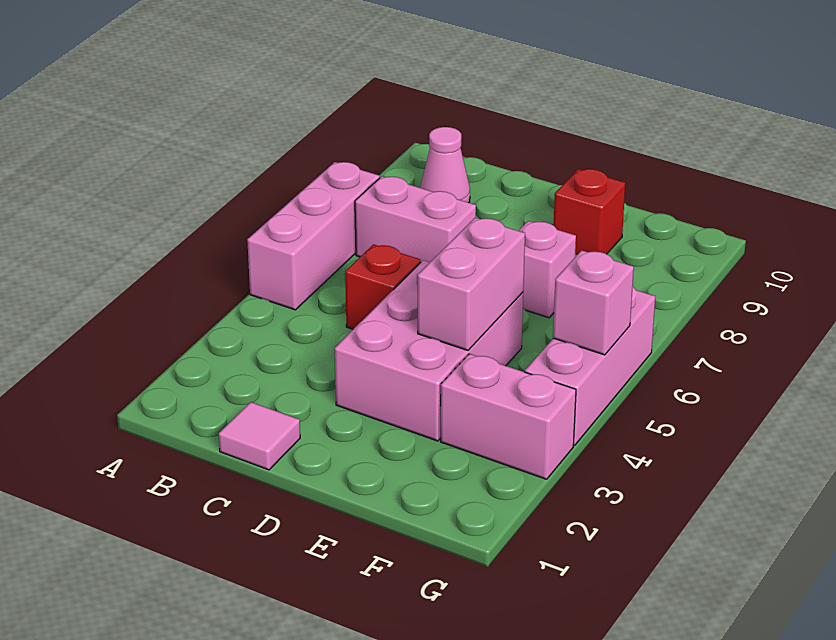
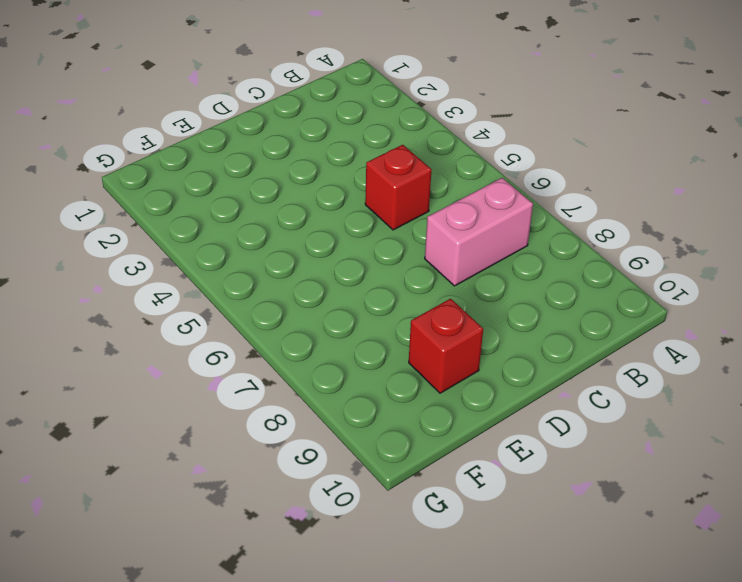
none -> pink brick A5:A7 level 1
none -> pink cone B9 level 1
none -> pink tile C1 level 1

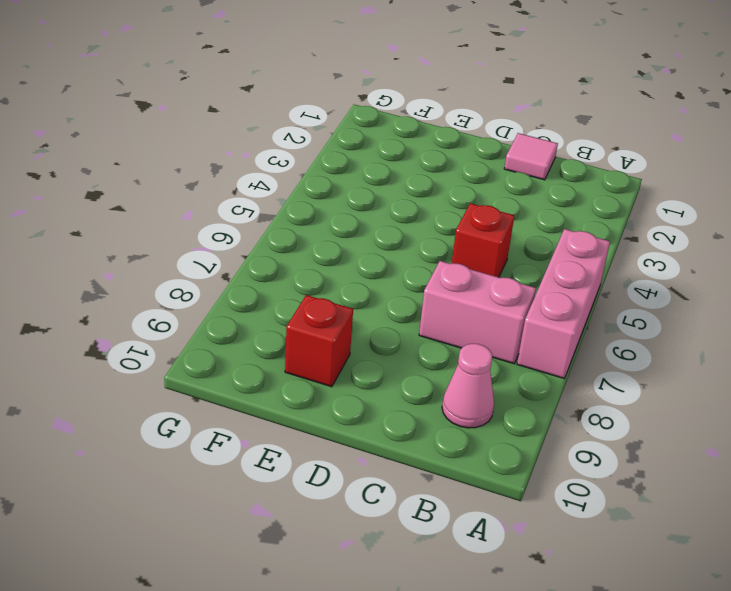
none -> pink brick D3:E5 level 1
none -> pink brick E7 level 1
none -> pink brick F3:G3 level 1

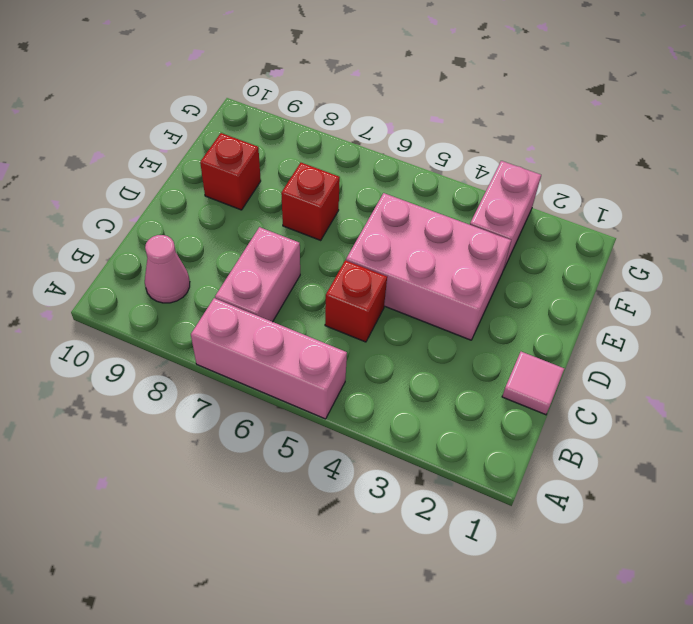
red brick E7 level 1 -> pink brick E7 level 1
none -> pink brick G4:G6 level 1
none -> pink brick E4:E5 level 2
none -> pink brick G5 level 2

